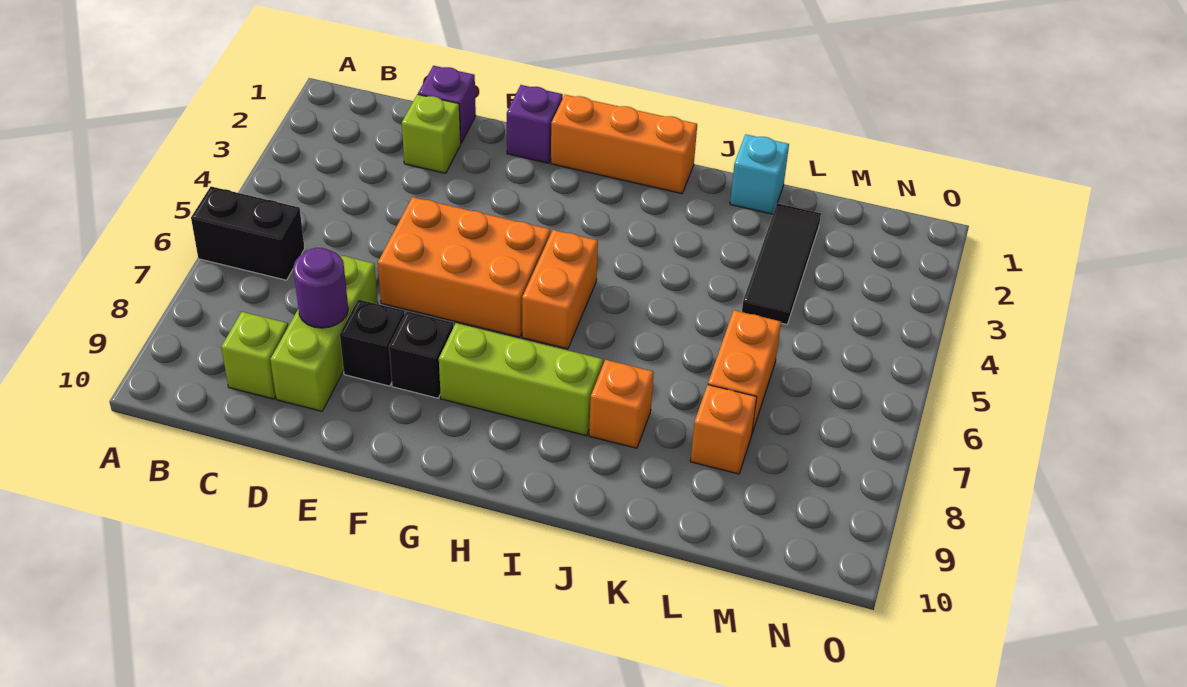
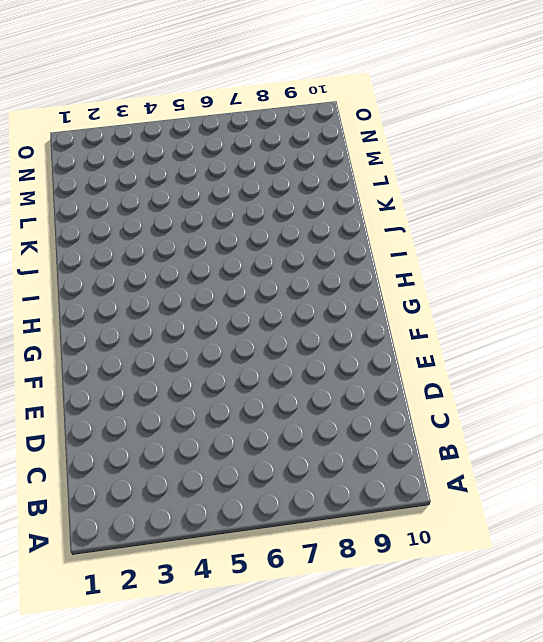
none -> black brick A6:B6 level 1
none -> lime brick C9 level 1
none -> purple brick D1 level 1

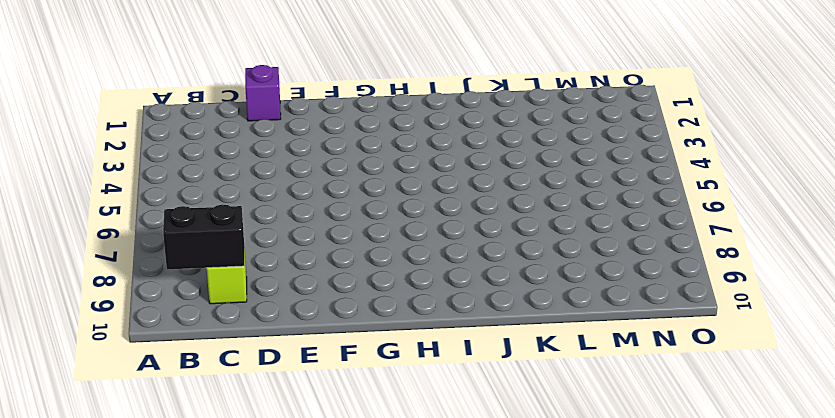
black brick B9:C9 level 2 -> black brick A6:B6 level 1
none -> lime brick D2 level 1
none -> lime brick D7:D9 level 1
none -> orange brick E5:G6 level 1

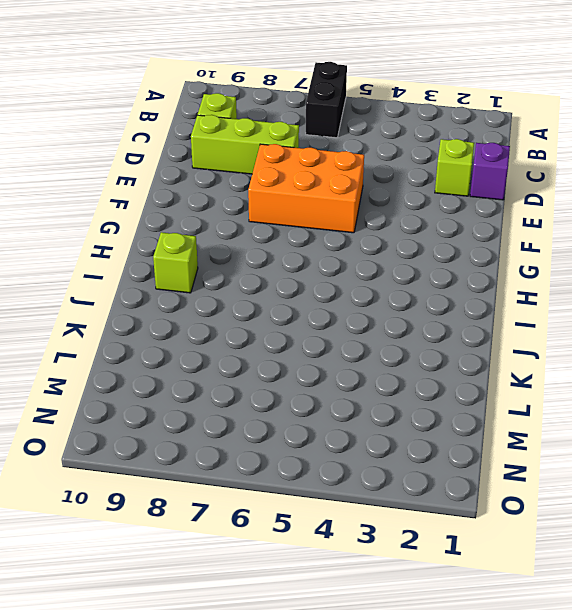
orange brick E5:F7 level 1 -> orange brick E5:G6 level 1
lime brick I9 level 1 -> none
none -> black brick E8 level 1
none -> purple brick F1 level 1
none -> black brick F8 level 1

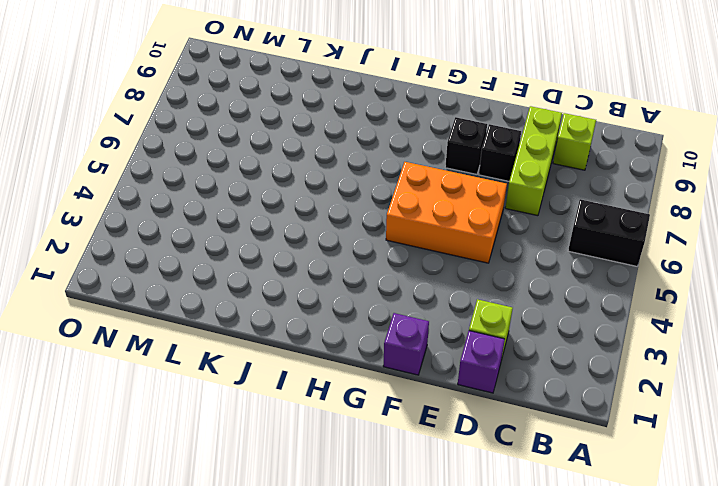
none -> orange brick G1:I1 level 1
none -> lime brick G8:I8 level 1
none -> orange brick H5:H6 level 1

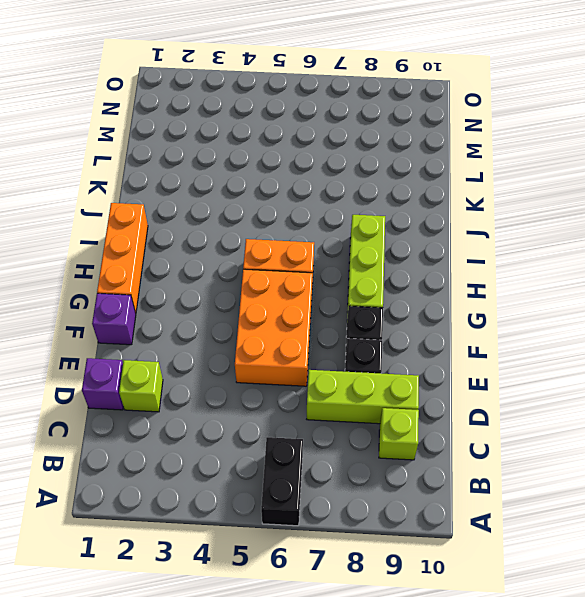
none -> orange brick J8 level 1
none -> cyan brick K1 level 1
none -> black tile L2:L4 level 1

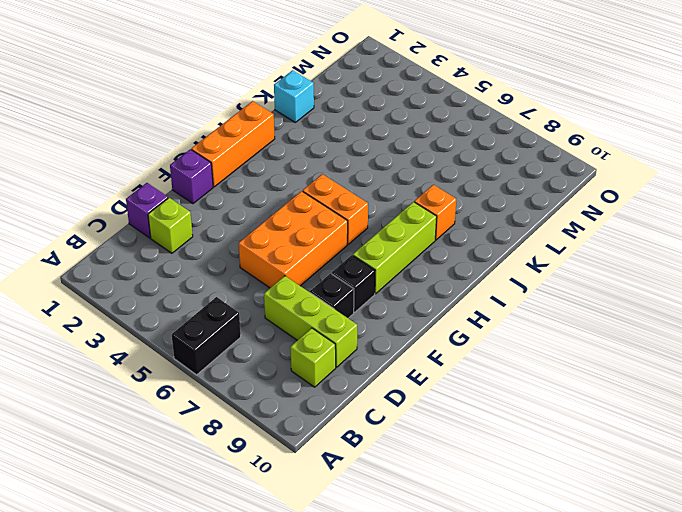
none -> black tile L2:L4 level 1
none -> orange brick L6:L7 level 1
none -> orange brick L8 level 1

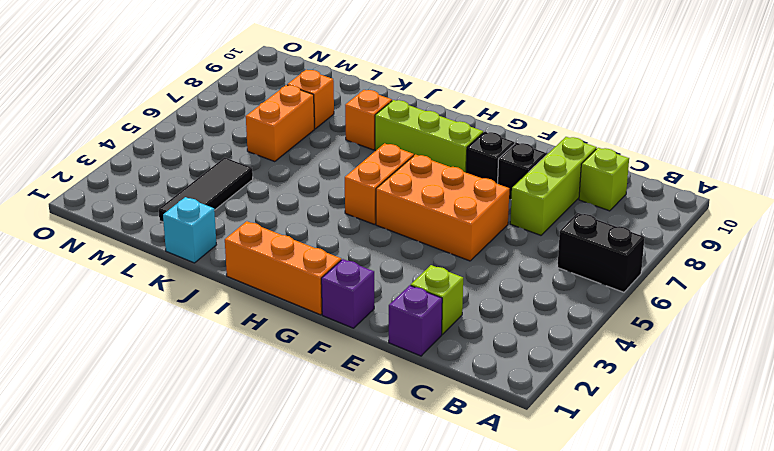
none -> purple round brick D8 level 2

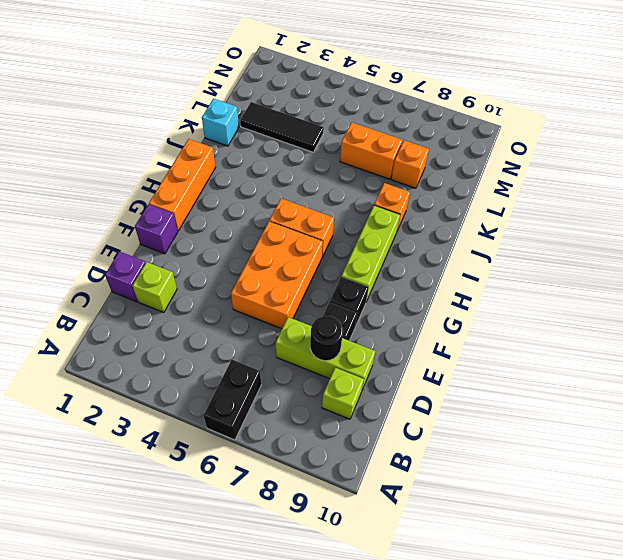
black round brick D8 level 2 -> purple round brick D8 level 2

